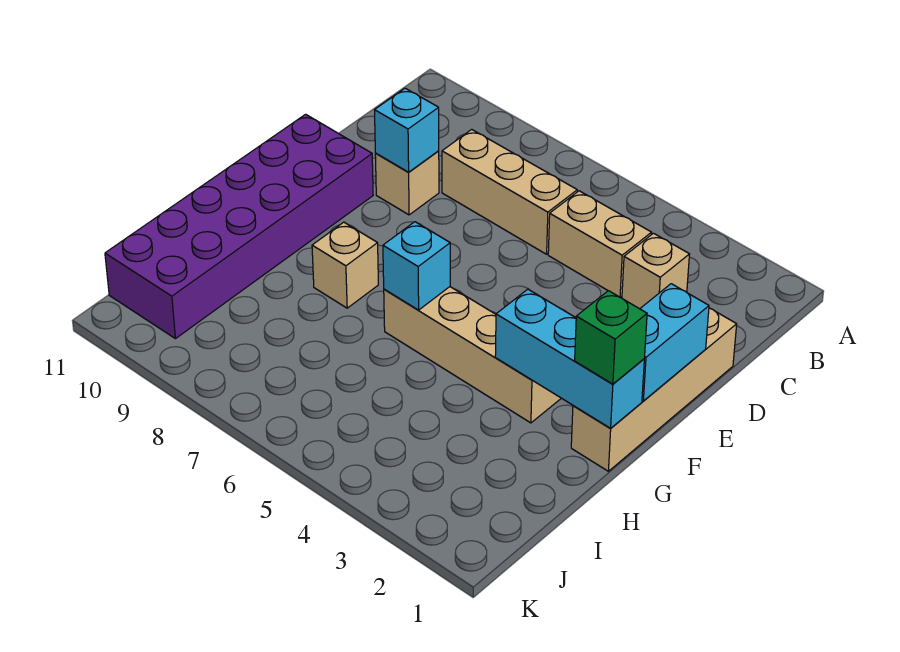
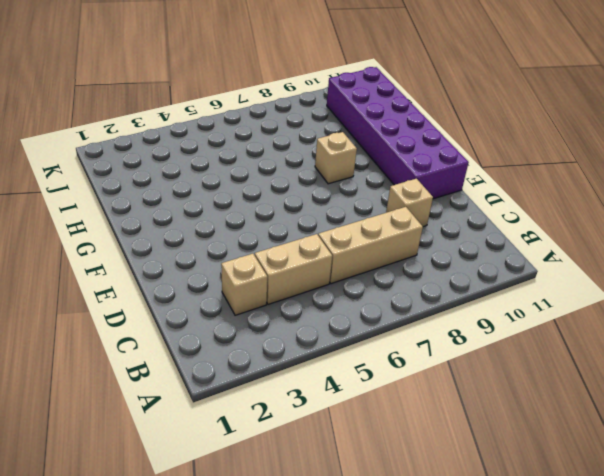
none -> tan brick D1:G1 level 1
none -> tan brick G3:G6 level 1
none -> cyan brick D9 level 2

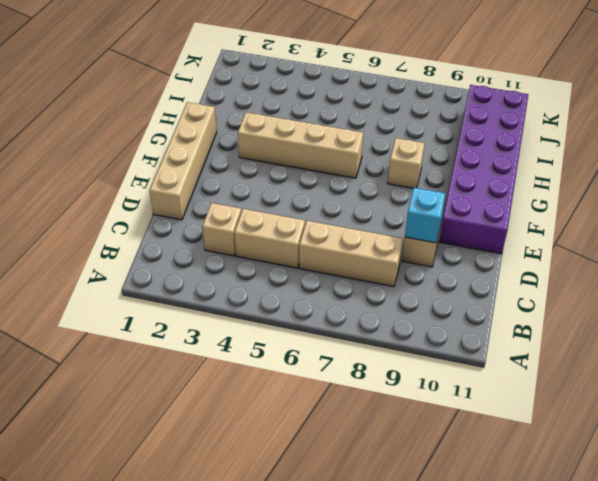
none -> cyan brick E1:F1 level 2
none -> cyan brick G1:G3 level 2
none -> cyan brick G6 level 2

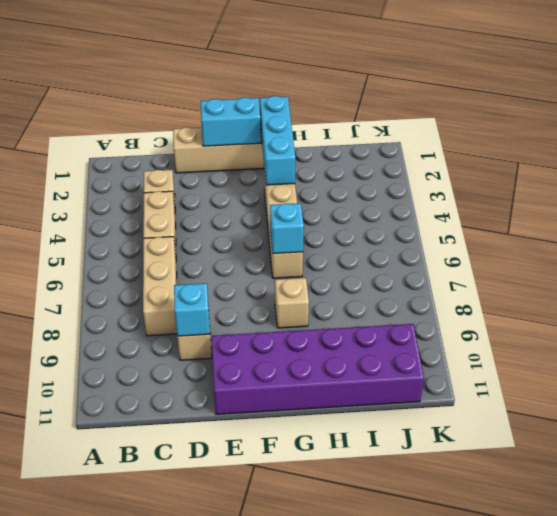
none -> green brick G1 level 3

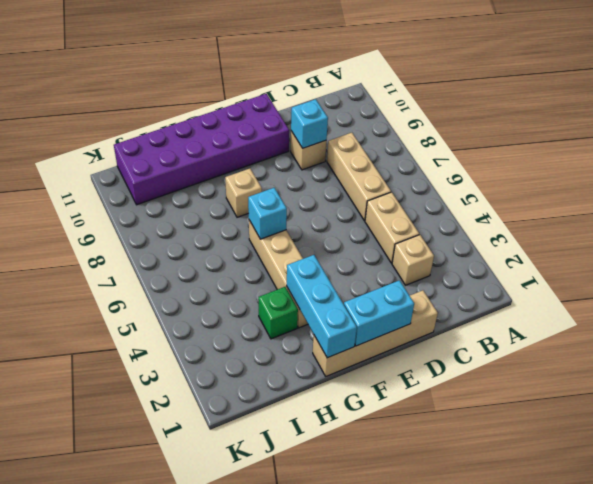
green brick H3 level 1 -> green brick G1 level 3

